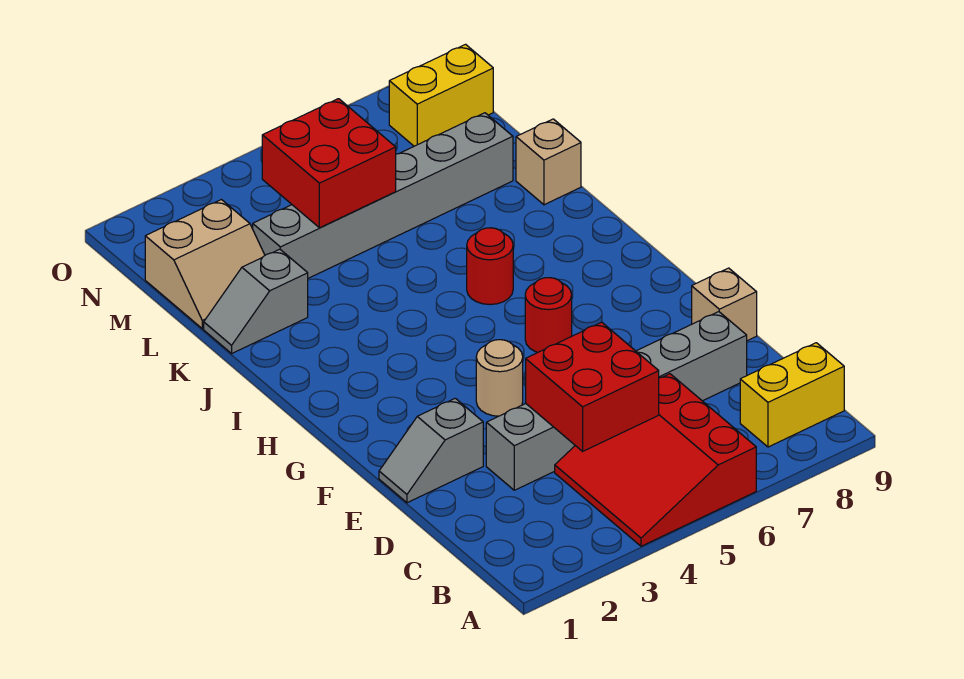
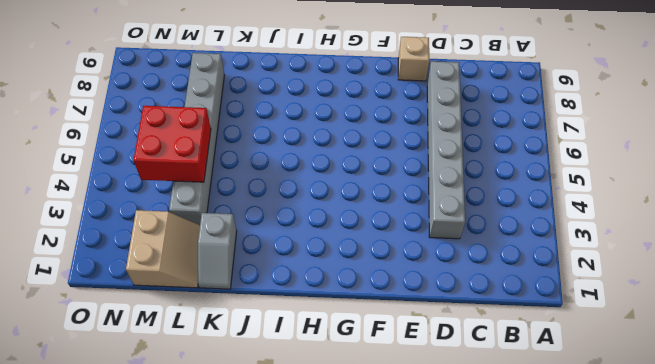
none -> red slope A4:C6 level 1 top 6
none -> yellow brick B8:B9 level 1
none -> grey slope E1:E2 level 1 top 2

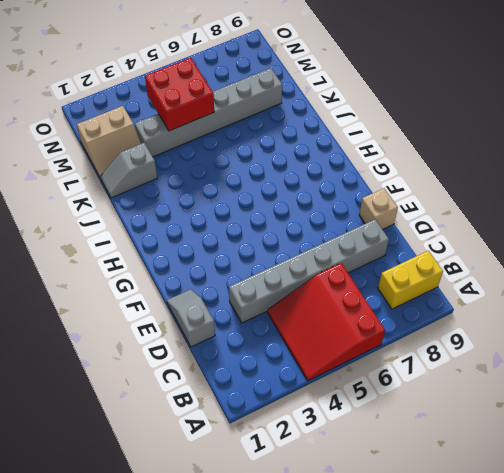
grey slope D1:E1 level 1 top D -> grey slope E1:E2 level 1 top 2
none -> tan round brick F4 level 1
none -> red round brick G6 level 1
none -> red round brick I6 level 1

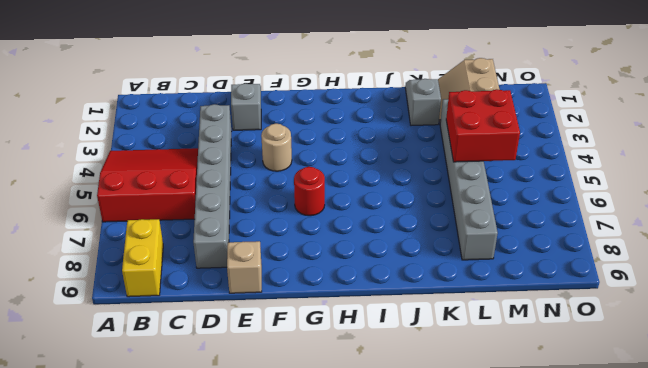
none -> red round brick I6 level 1
none -> tan brick K9 level 1
none -> yellow brick N8:N9 level 1

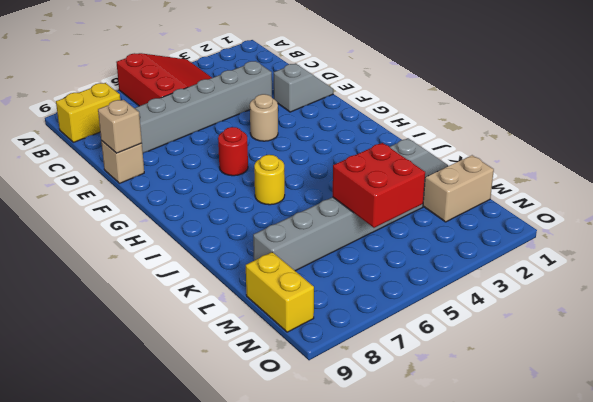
tan brick E9 level 2 -> tan brick K9 level 1
yellow round brick I6 level 1 -> red round brick I6 level 1
yellow brick M9:N9 level 1 -> yellow brick N8:N9 level 1
none -> red brick C4:D5 level 2

